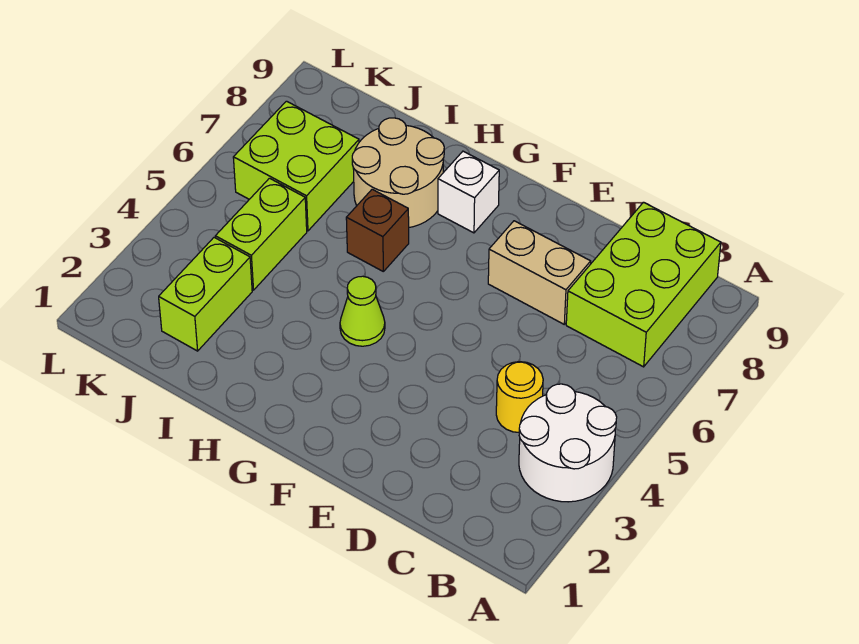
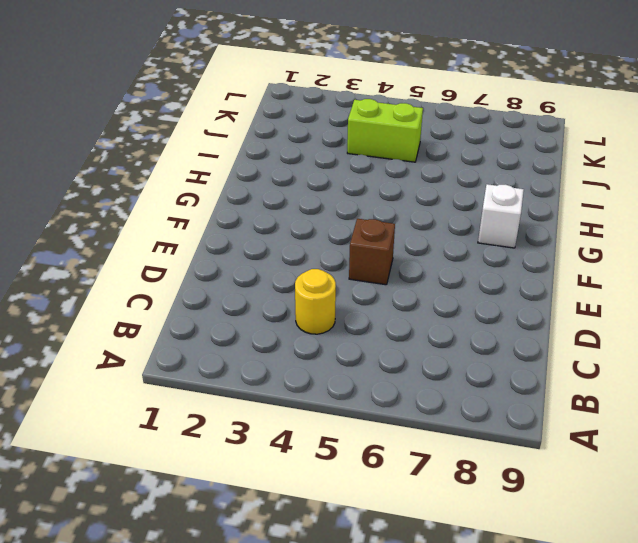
brown brick E5 level 1 -> brown brick H6 level 1
none -> white round brick A3:B4 level 1
none -> lime brick B7:C9 level 1

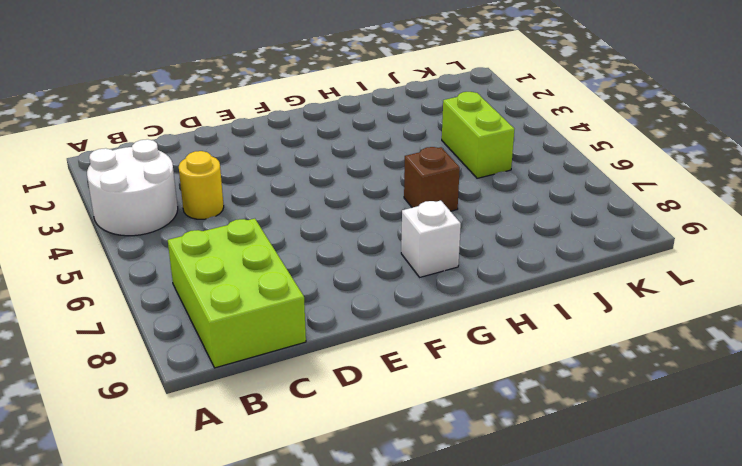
none -> tan brick D7:E7 level 1
none -> lime cone G4 level 1

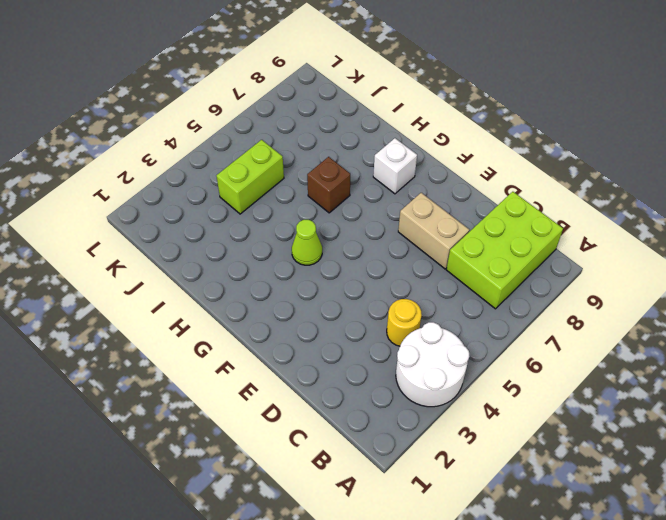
none -> tan round brick H7:I8 level 1
none -> lime brick J2:J3 level 1

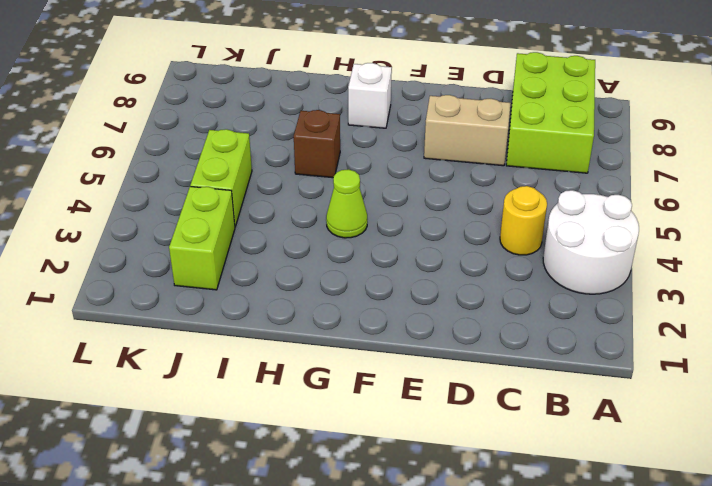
none -> tan round brick H7:I8 level 1
none -> lime brick J6:K7 level 1

